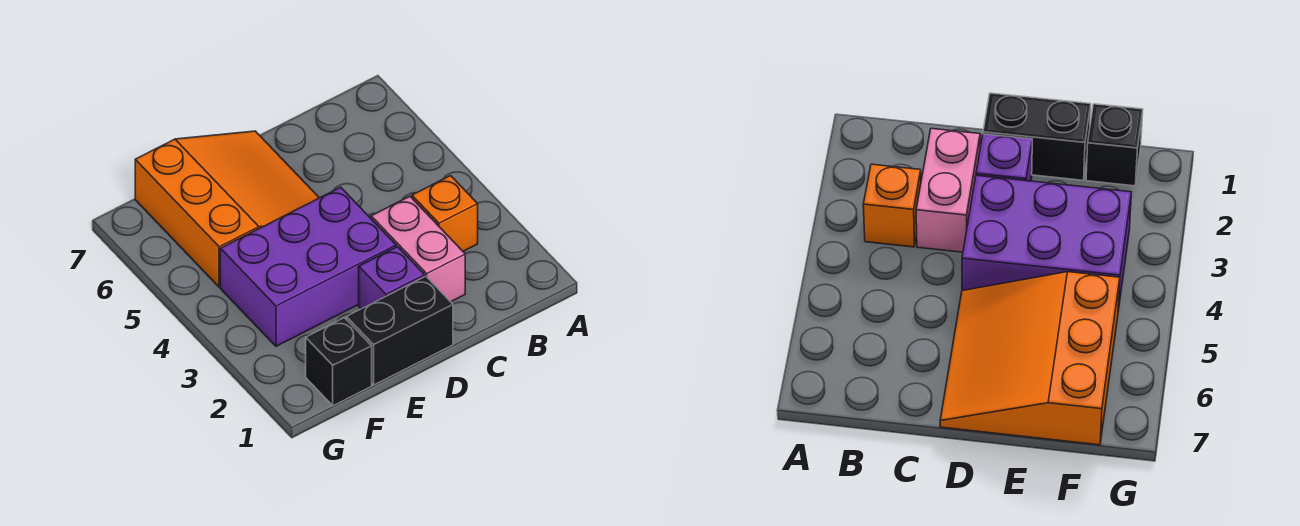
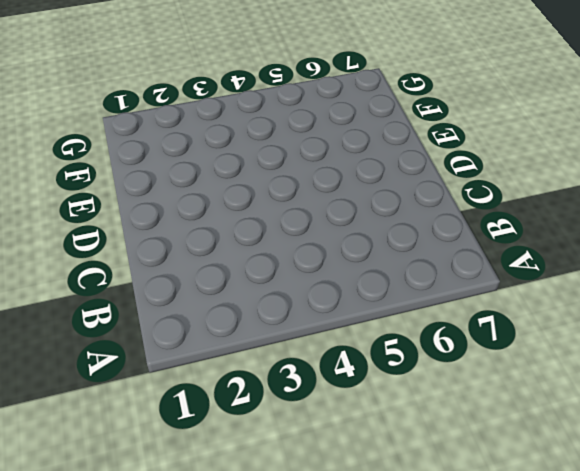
none -> orange brick B3 level 1
none -> pink brick C2:C3 level 1

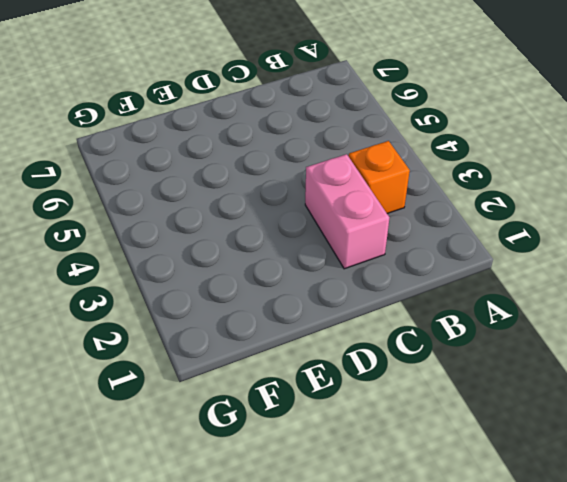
none -> black brick D1:E1 level 1
none -> purple brick D2 level 1

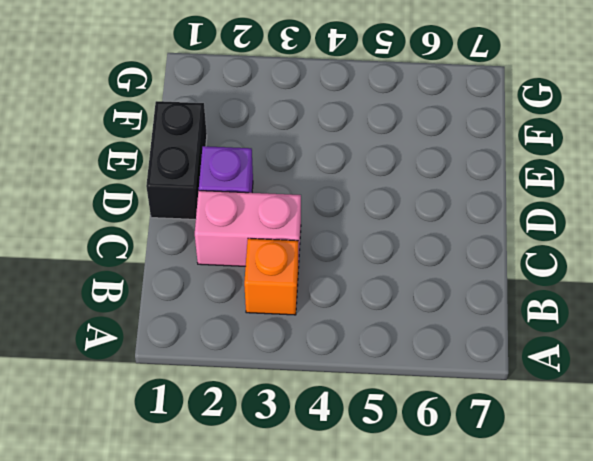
none -> purple brick D3:F4 level 1
none -> orange slope D5:F7 level 1 top F

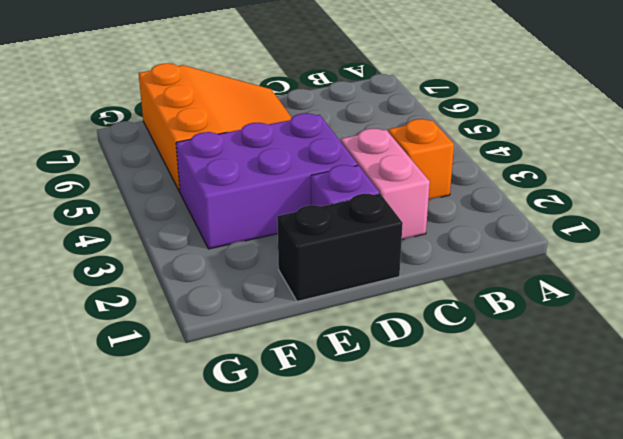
none -> black brick F1 level 1

